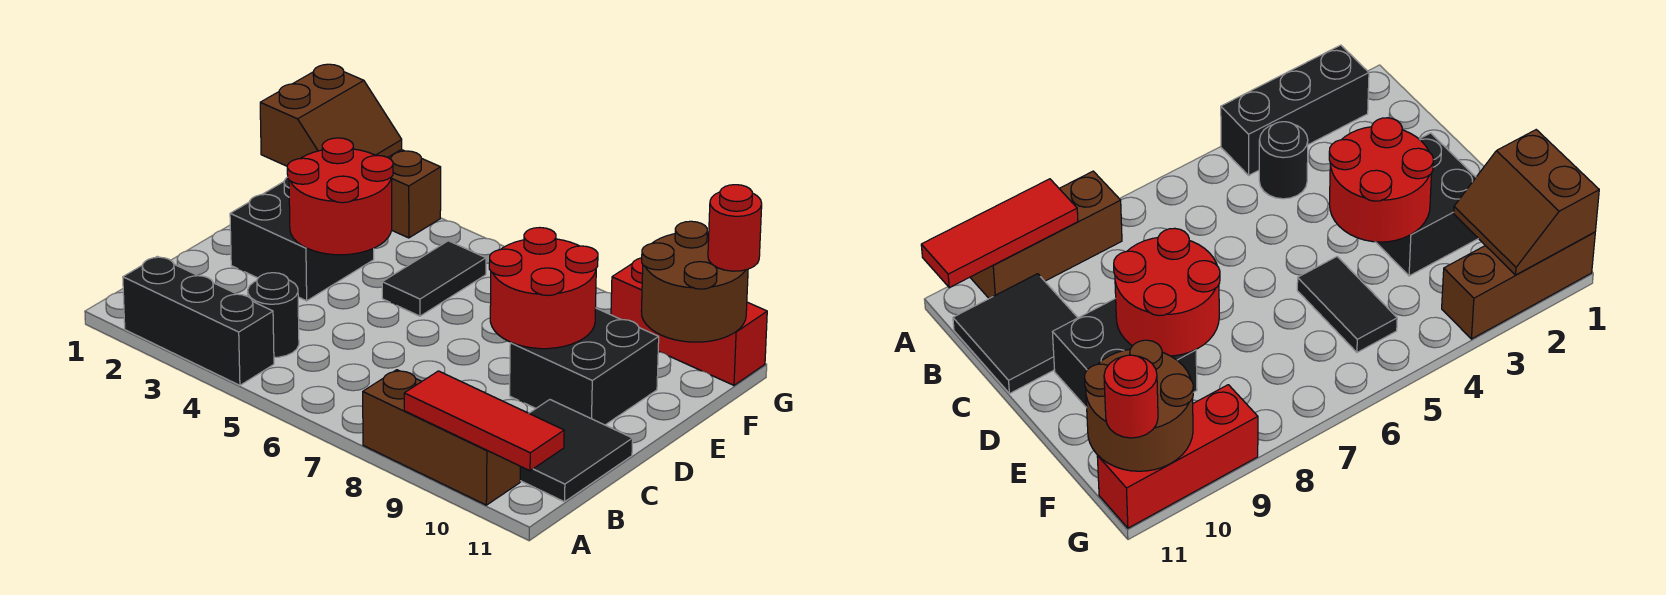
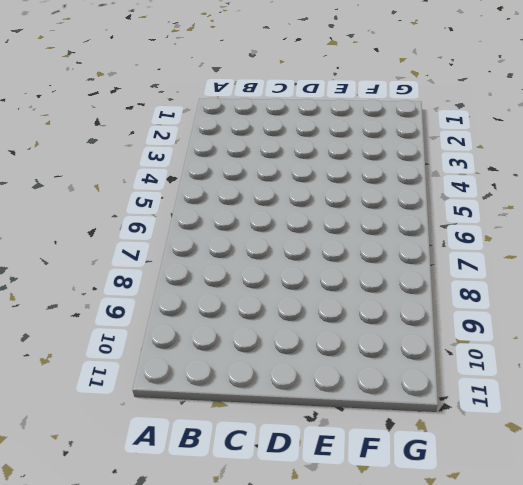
none -> black brick A2:A4 level 1
none -> brown brick A8:A10 level 1
none -> black round brick B4 level 1

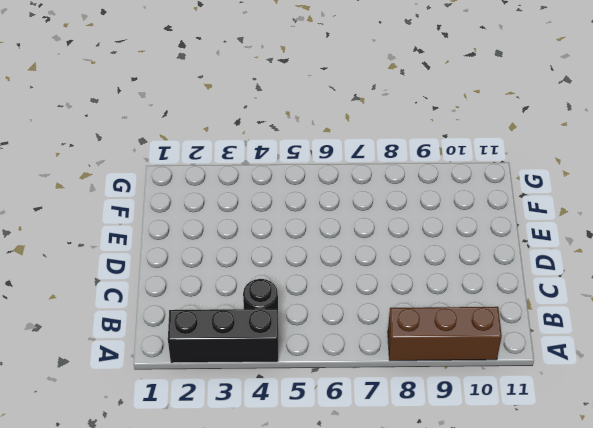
none -> black tile B10:C11 level 1
none -> black brick D2:E3 level 1
none -> black brick D9:E10 level 1

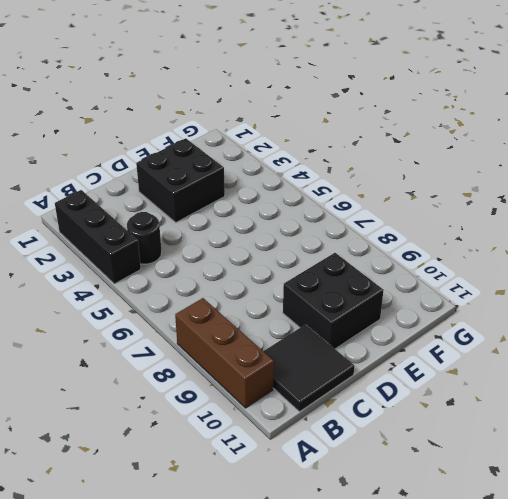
none -> black tile E5:F5 level 1
none -> brown brick G1:G3 level 1
none -> red brick G9:G11 level 1

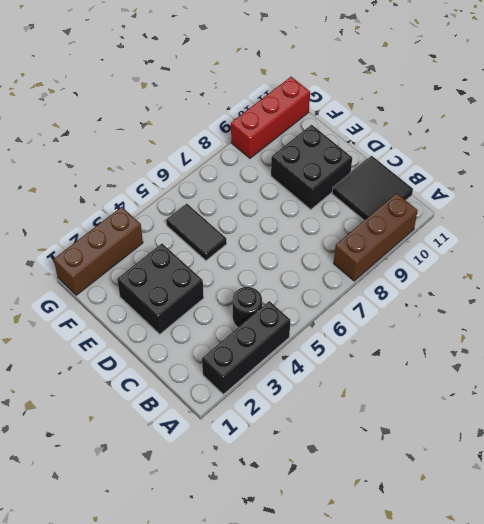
none -> red tile A9:A11 level 2
none -> red round brick D3:E4 level 2
none -> red round brick D8:E9 level 2

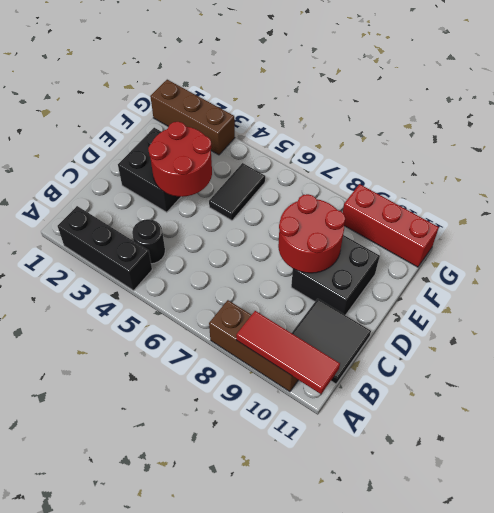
none -> brown slope F1:G2 level 2 top 1
none -> brown round brick F10:G11 level 2
none -> red round brick G11 level 3

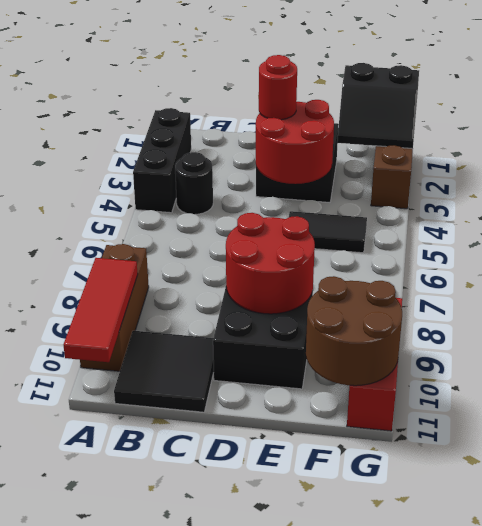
red round brick D3 level 3 -> red round brick G11 level 3
black slope F1:G2 level 2 top 1 -> brown slope F1:G2 level 2 top 1

